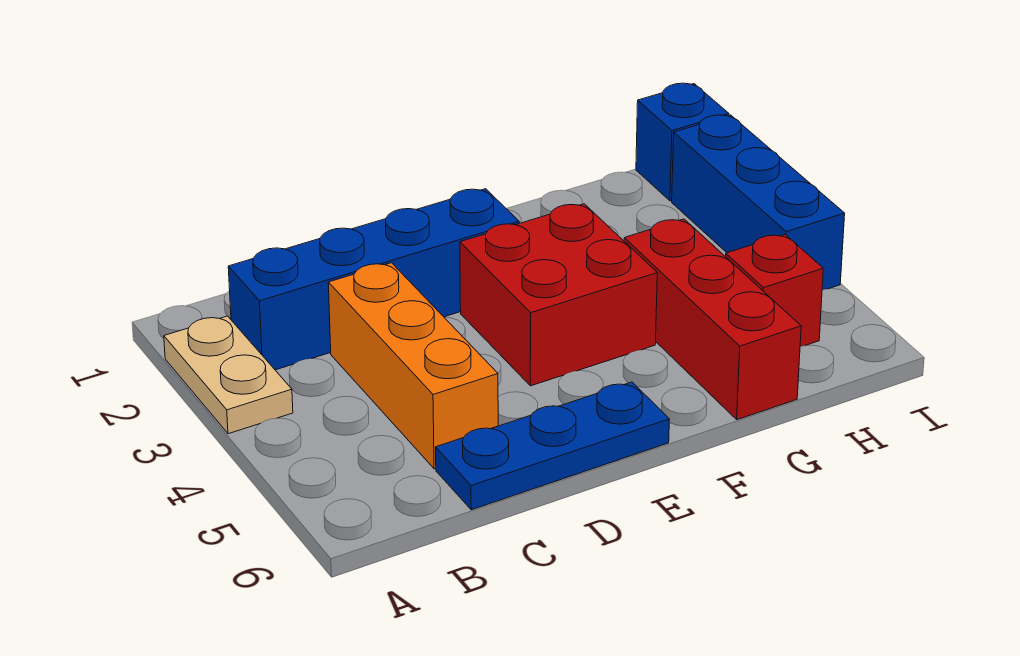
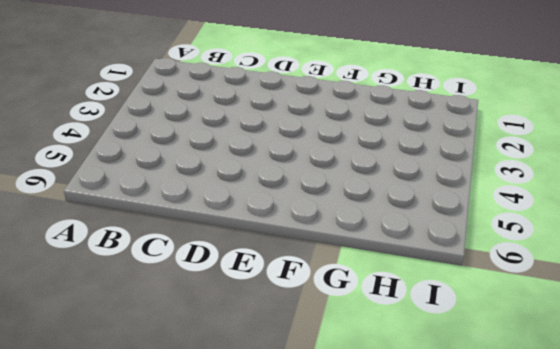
none -> tan plate A2:A3 level 1
none -> blue brick B2:E2 level 1

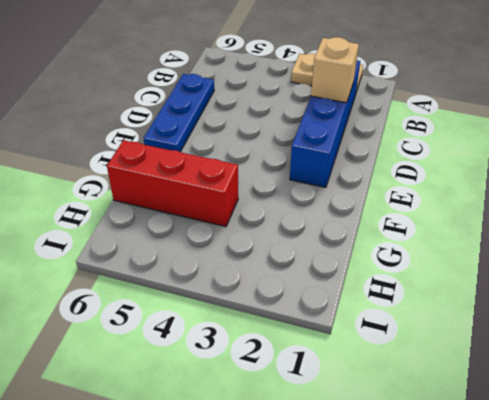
tan brick C2 level 2 -> none
none -> orange brick C3:C5 level 1
none -> red brick E3:F4 level 1

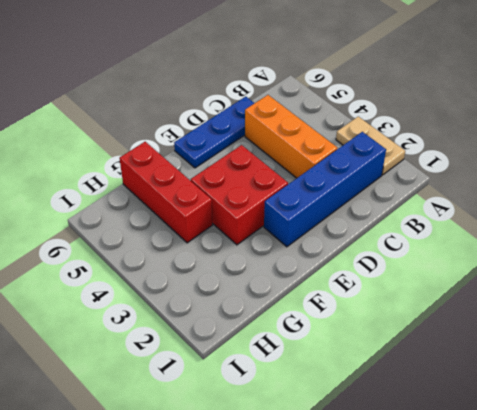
none -> red brick H5 level 1
none -> blue brick I1 level 1

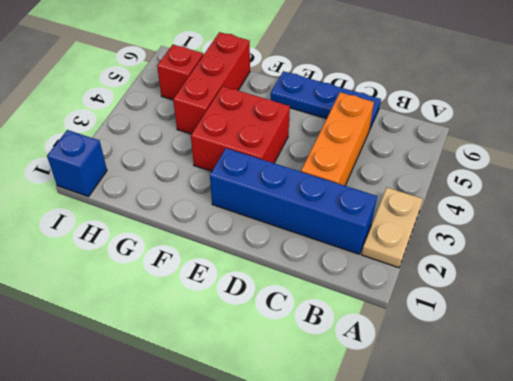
none -> blue brick I2:I4 level 1

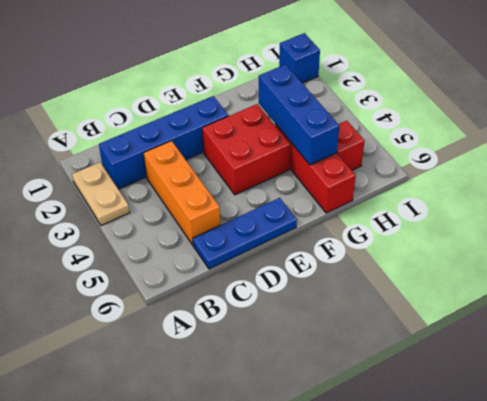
blue brick G3:G5 level 2 -> blue brick I2:I4 level 1

